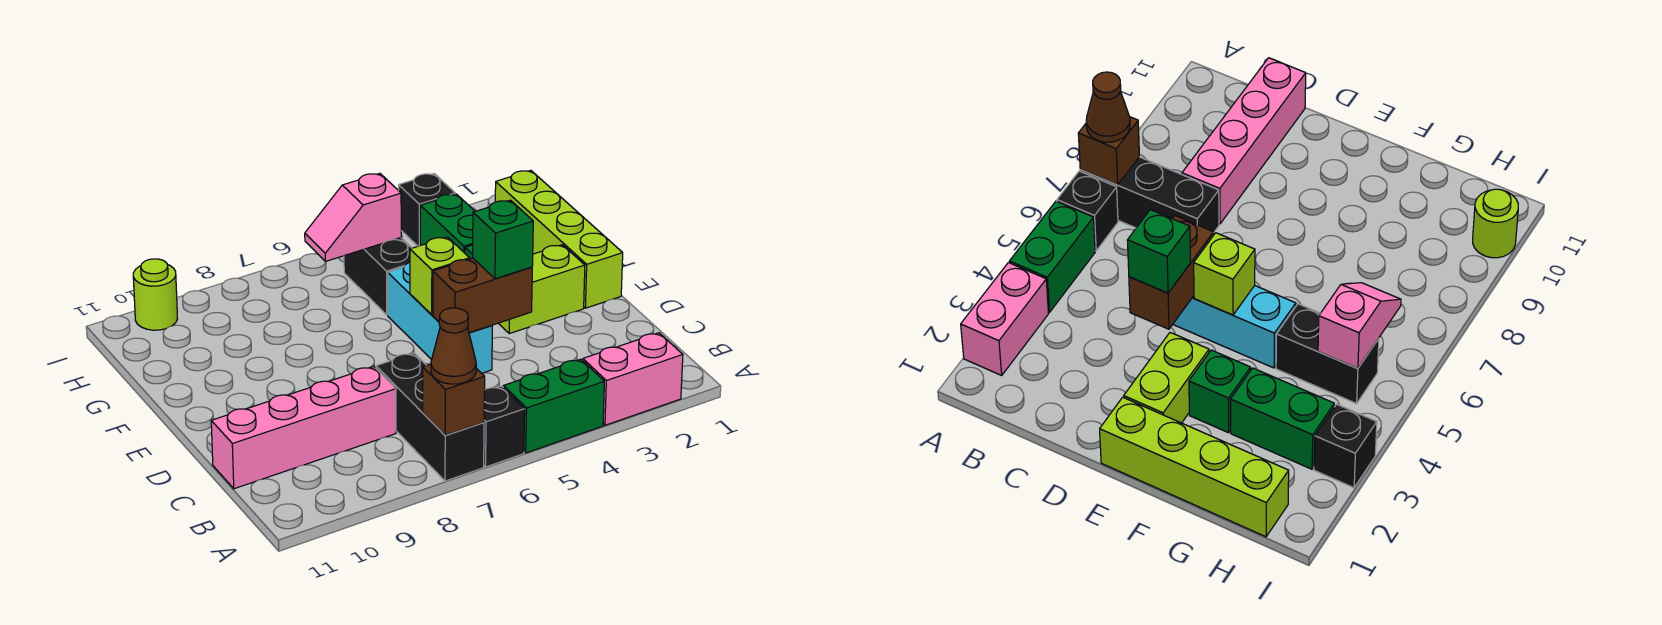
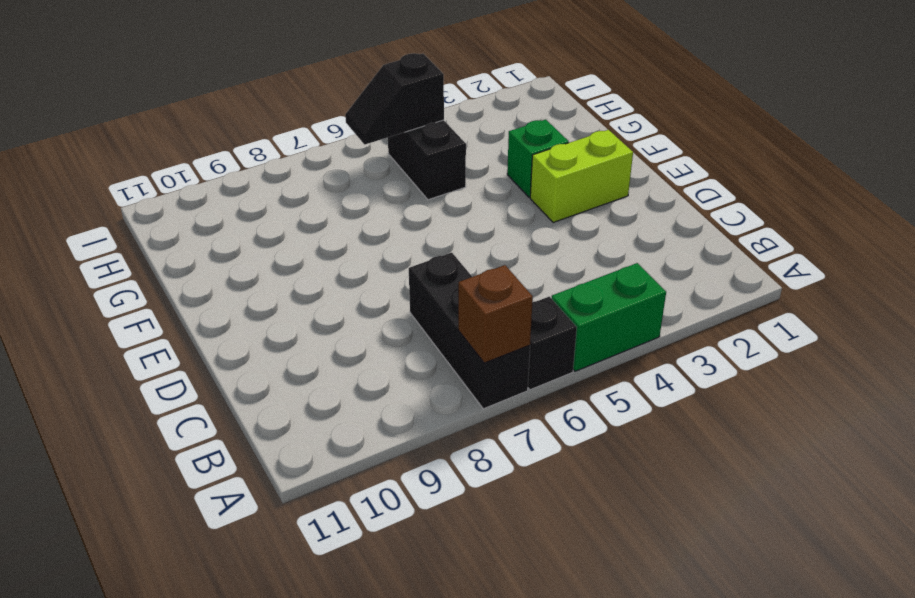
black slope H5:H6 level 2 top 5 -> pink slope H5:H6 level 2 top 5
none -> pink brick A2:A3 level 1
none -> pink brick C8:C11 level 1
none -> cyan brick D5:F5 level 1

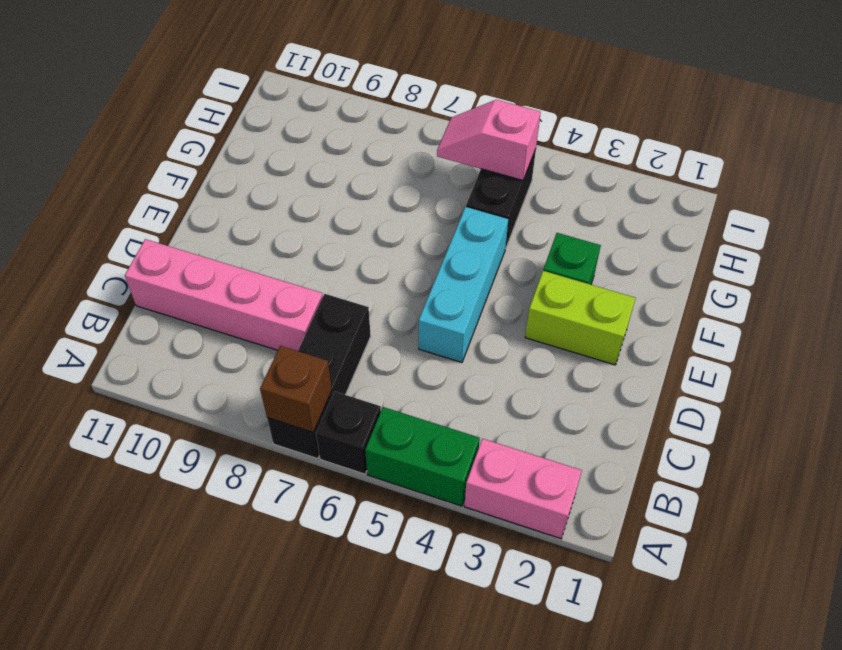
none -> lime brick E1:H1 level 1
none -> green brick G3:H3 level 1
none -> black brick I3 level 1

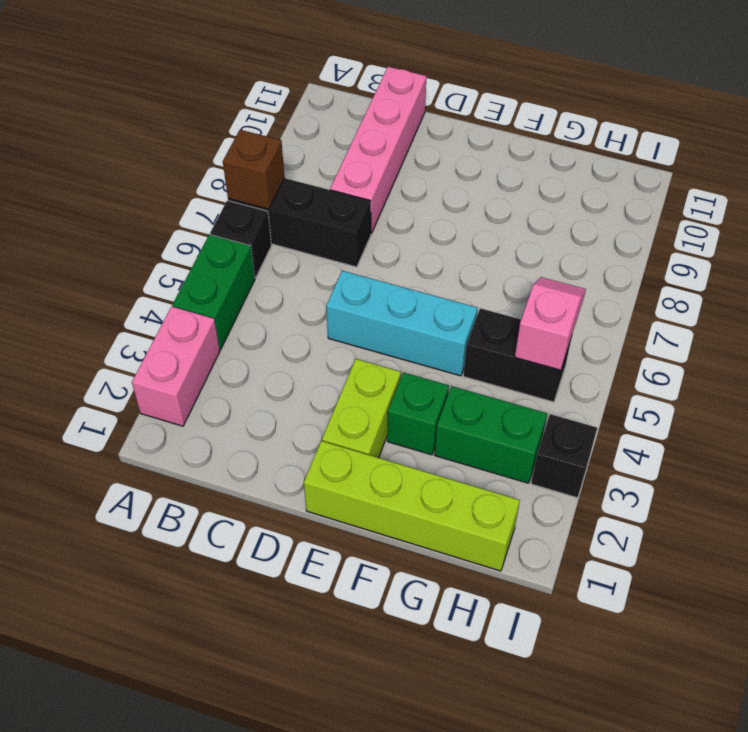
none -> lime round brick I10 level 1
none -> brown brick D4:D5 level 2
none -> lime brick E5 level 2

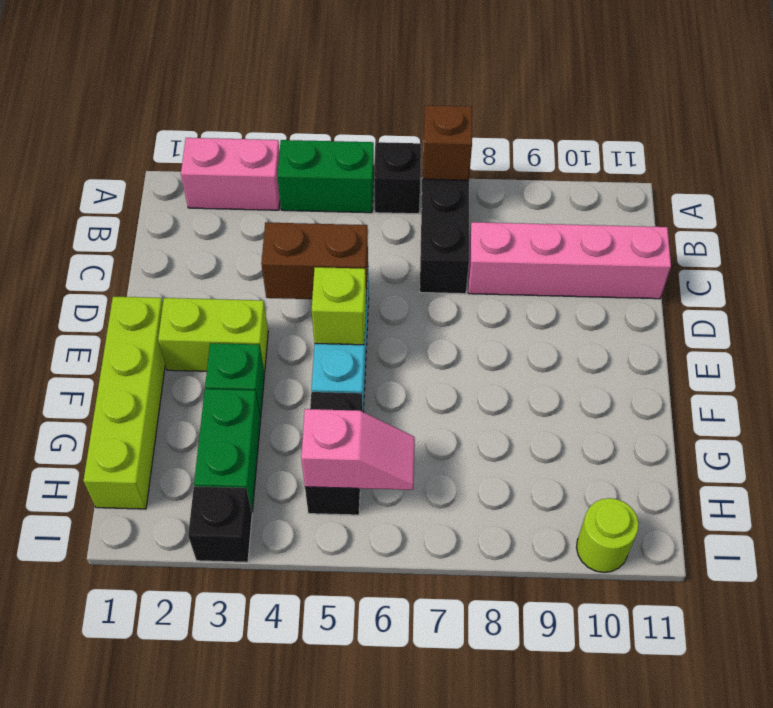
none -> brown cone A7 level 3
none -> green brick D4 level 3

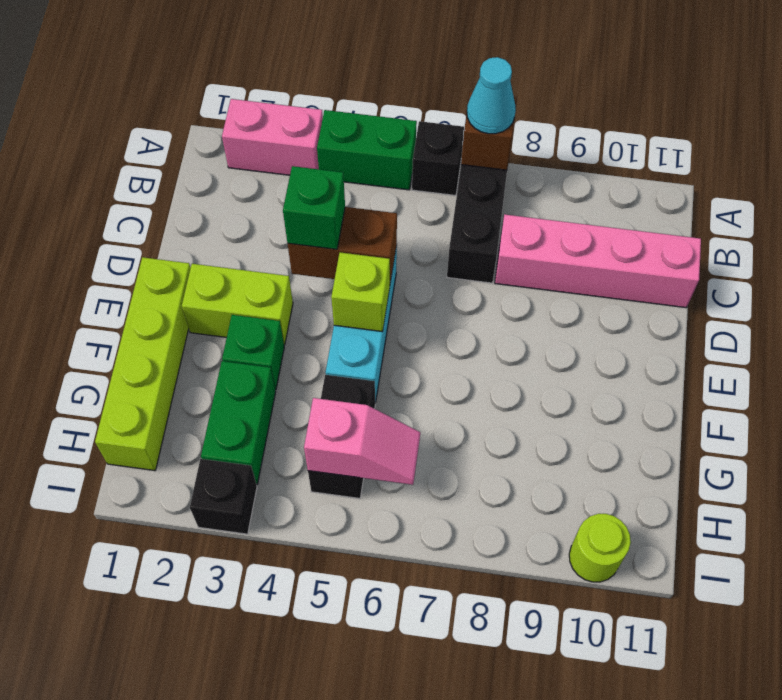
cyan cone A7 level 3 -> brown cone A7 level 3

